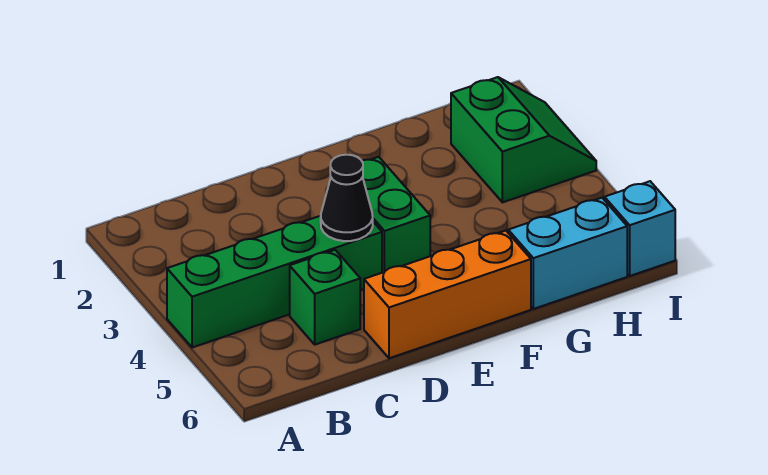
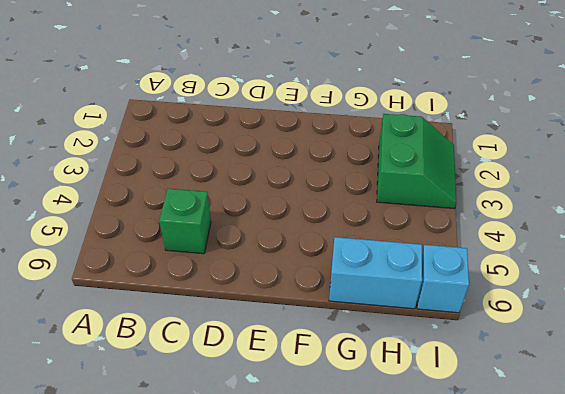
none -> green brick A4:D4 level 1
none -> orange brick D6:F6 level 1

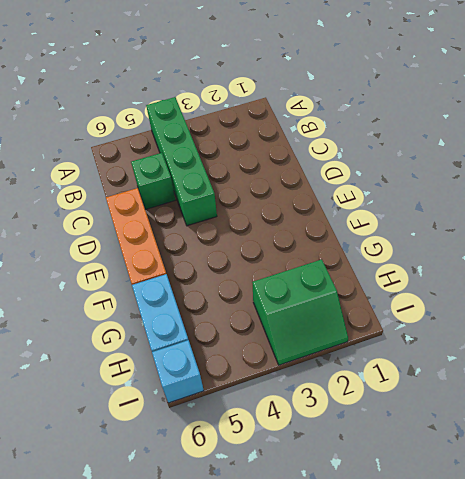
none -> green brick E3:E4 level 1
none -> black cone D4 level 2

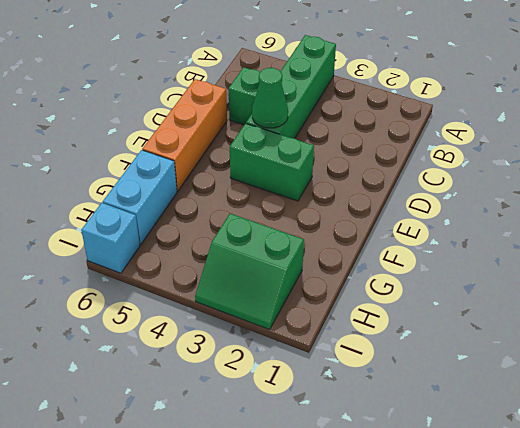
green cone D4 level 2 -> black cone D4 level 2

